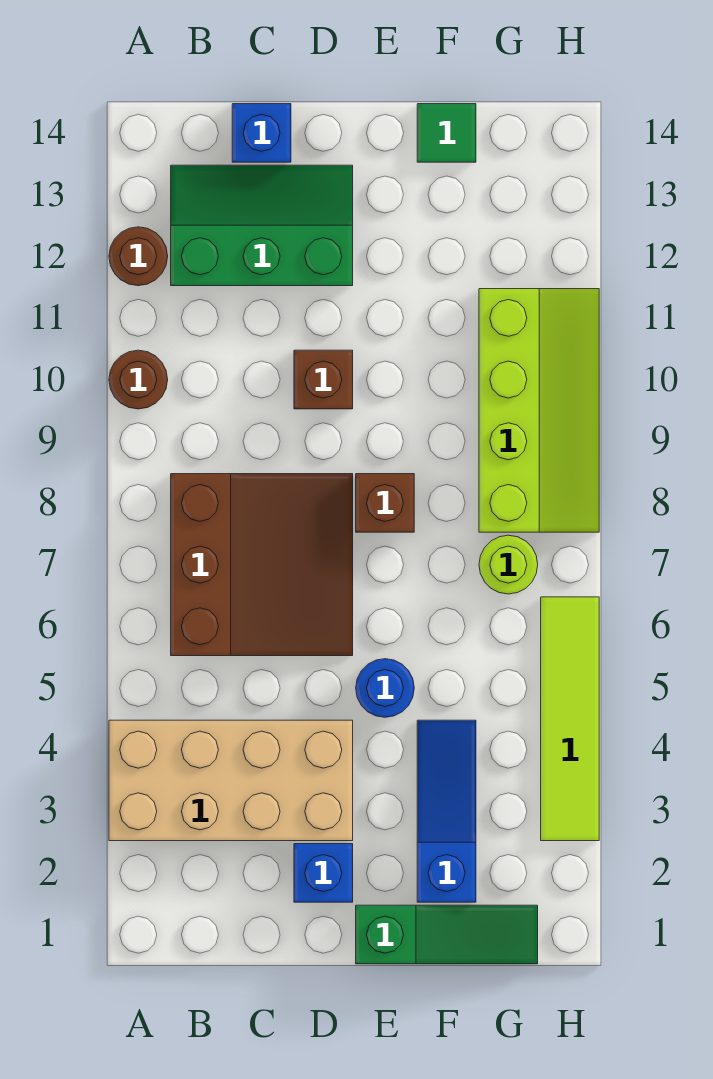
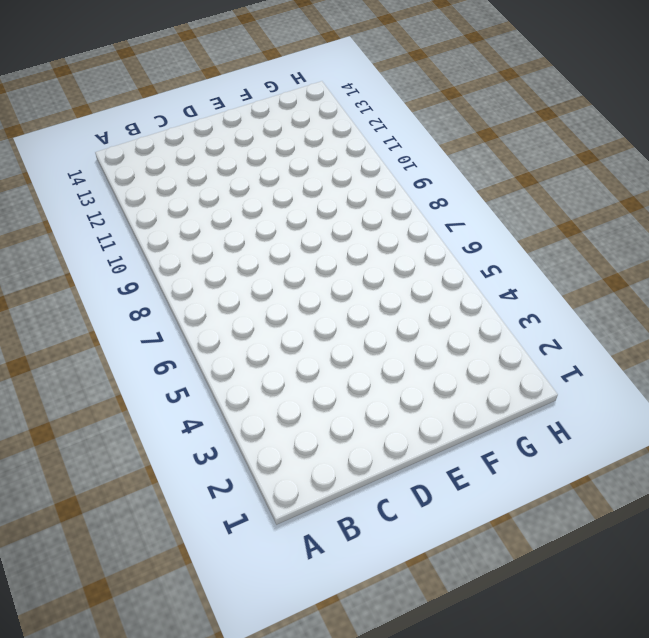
none -> tan brick A3:D4 level 1
none -> brown round brick A10 level 1
none -> brown round brick A12 level 1

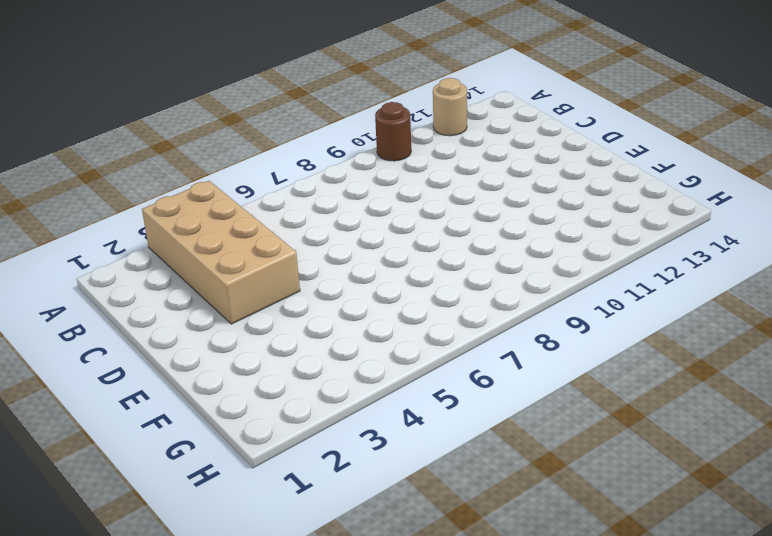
tan round brick A12 level 1 -> brown round brick A12 level 1
none -> brown slope B6:D8 level 1 top B
none -> green slope B12:D13 level 1 top 12
none -> blue brick C14 level 1

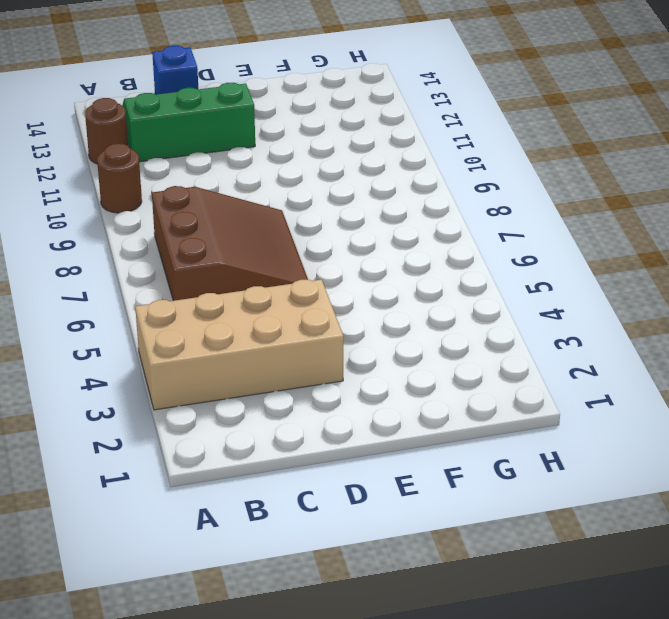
none -> blue brick D2 level 1
none -> brown brick D10 level 1
none -> green slope E1:G1 level 1 top E

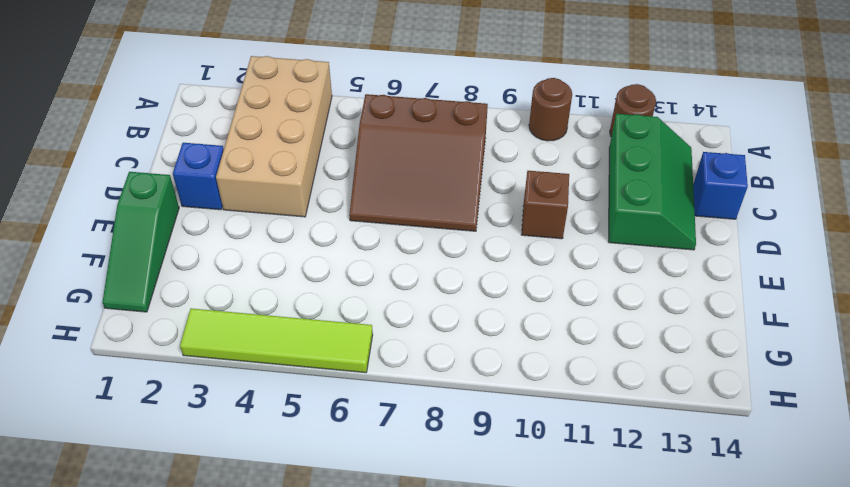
none -> blue round brick E5 level 1
none -> brown brick E8 level 1
none -> blue slope F2:F4 level 1 top 2

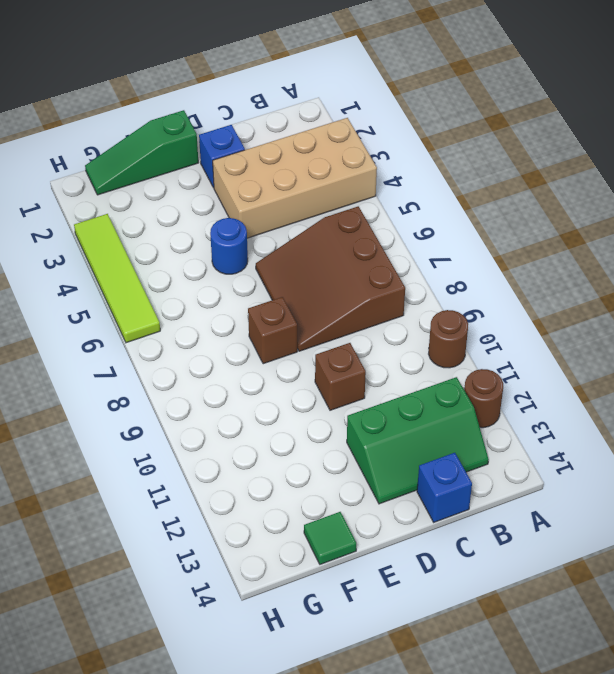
none -> blue slope F2:F4 level 1 top 2
none -> lime round brick G7 level 1
none -> lime slope G8:H11 level 1 top G

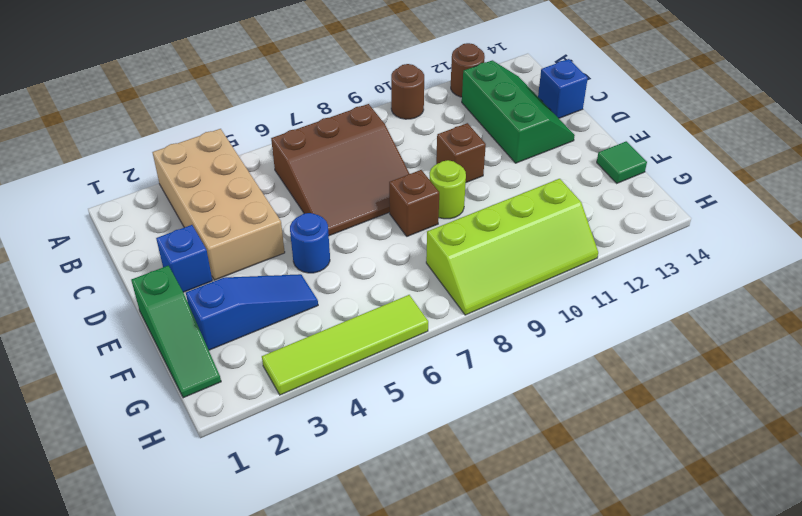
lime round brick E9 level 1 -> lime round brick G7 level 1

